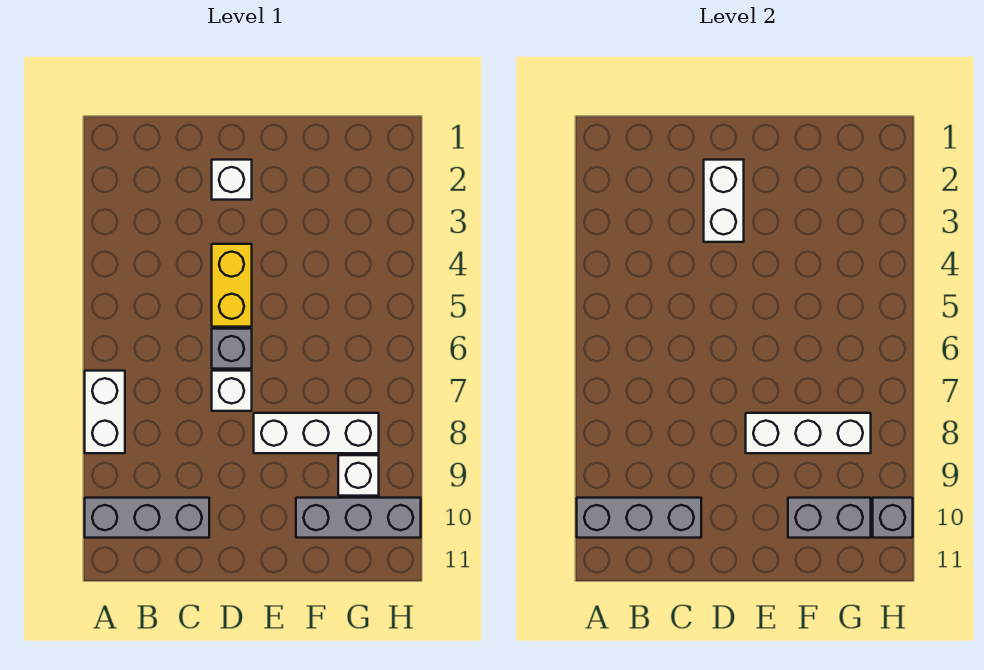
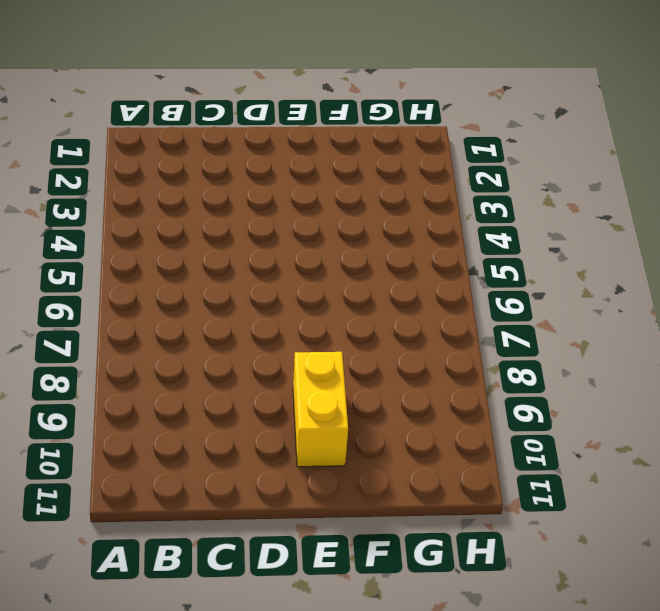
yellow brick E9:E10 level 1 -> yellow brick D4:D5 level 1
none -> white brick A7:A8 level 1
none -> grey brick A10:C10 level 1
none -> white brick D2 level 1

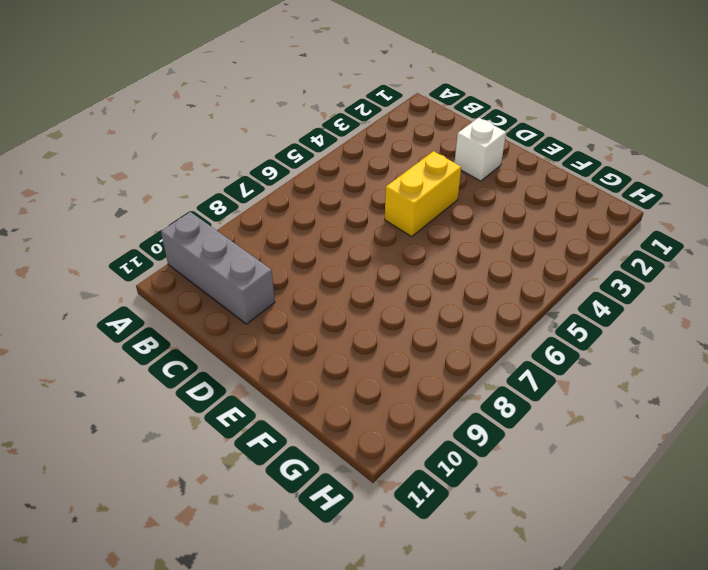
none -> white brick A7:A8 level 1
none -> grey brick D6 level 1
none -> white brick D7 level 1

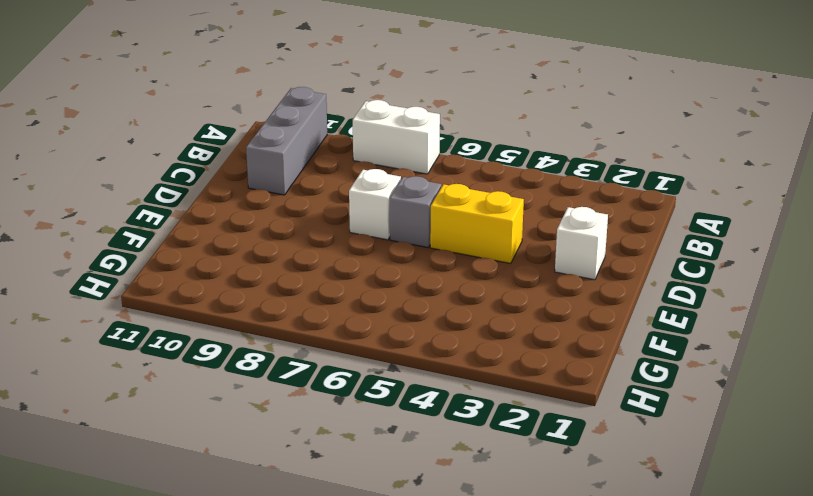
none -> white brick E8:G8 level 1
none -> grey brick F10:H10 level 1
none -> white brick G9 level 1

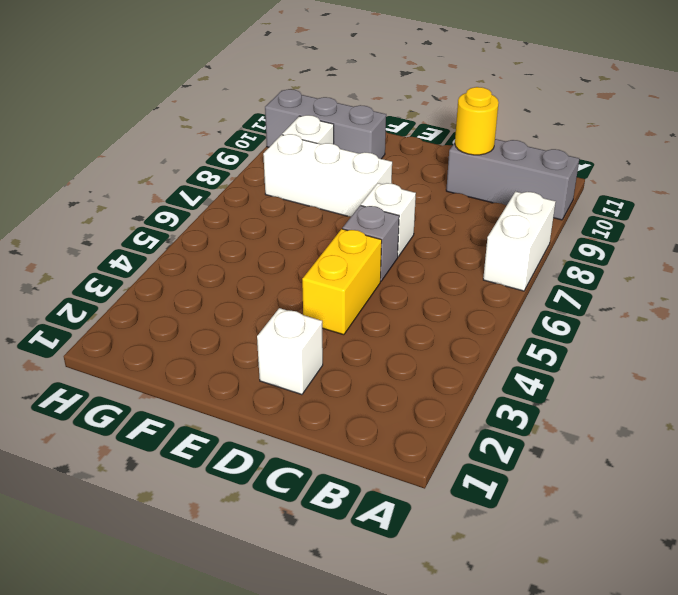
yellow round brick C10 level 2 -> grey brick A10:C10 level 2
none -> white brick D2:D3 level 2
none -> white brick E8:G8 level 2
none -> grey brick F10:G10 level 2

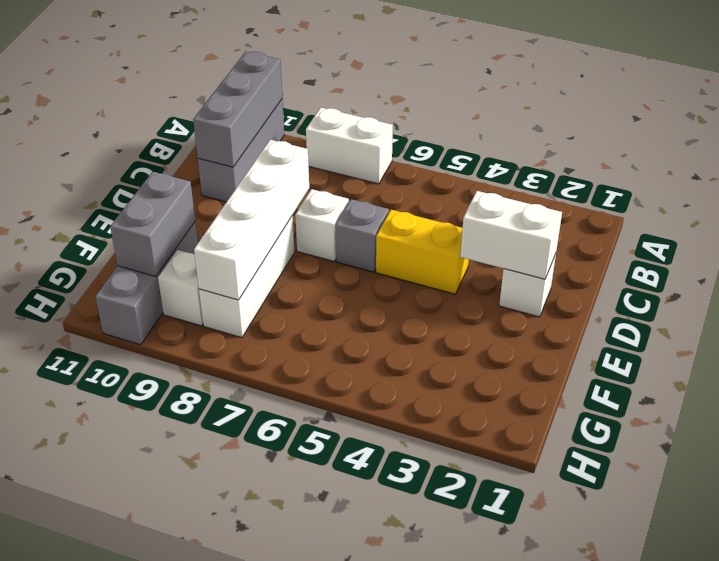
white brick D8:G8 level 2 -> white brick E8:G8 level 2
none -> grey brick H10 level 2

